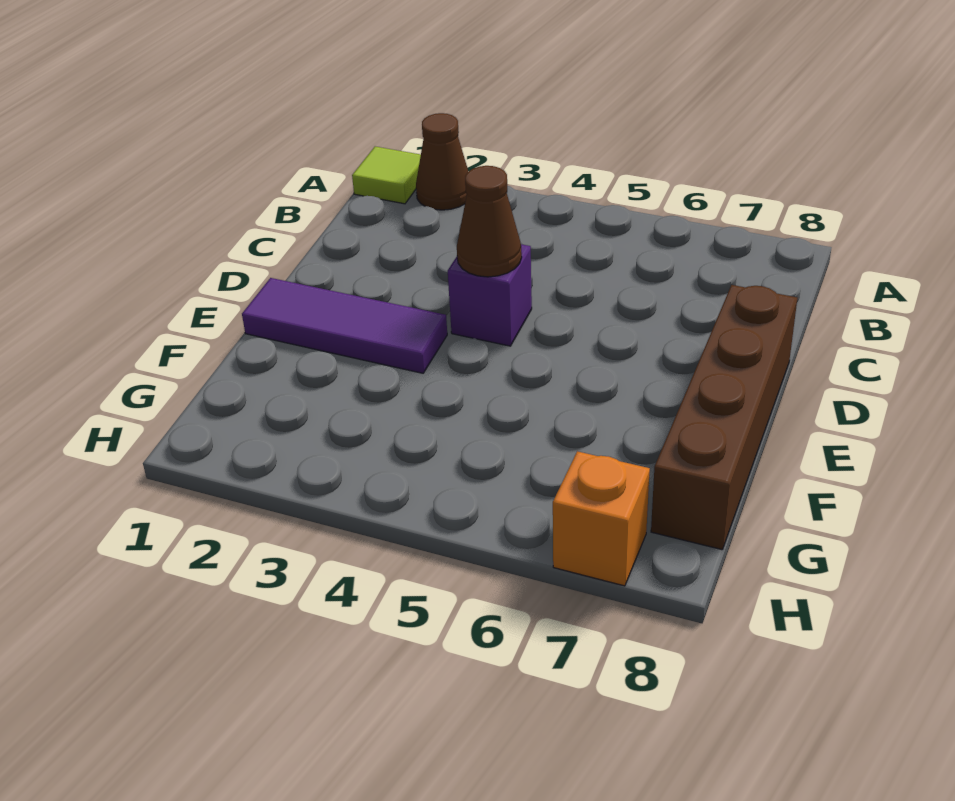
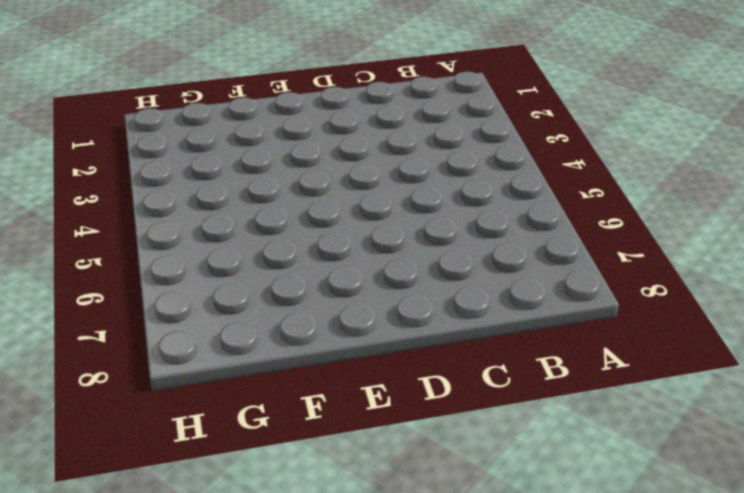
none -> lime tile A1 level 1
none -> brown cone A2 level 1

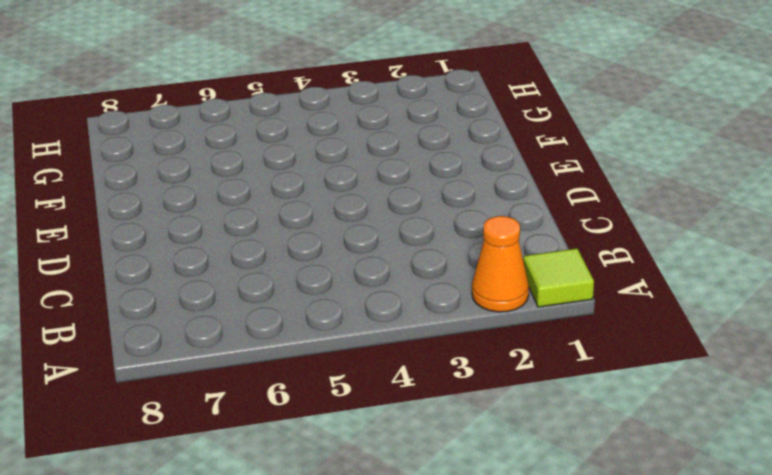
orange cone A2 level 1 -> brown cone A2 level 1
none -> purple brick D4 level 1
none -> brown brick D8:G8 level 1

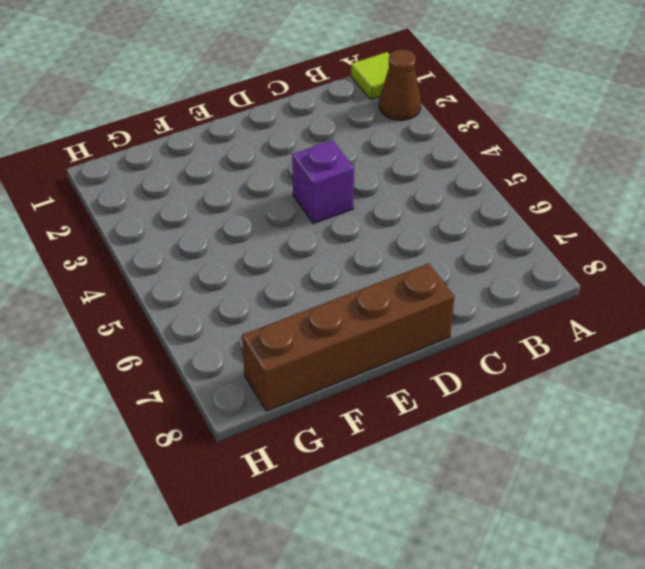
none -> purple tile E1:E3 level 1
none -> orange brick H7 level 1

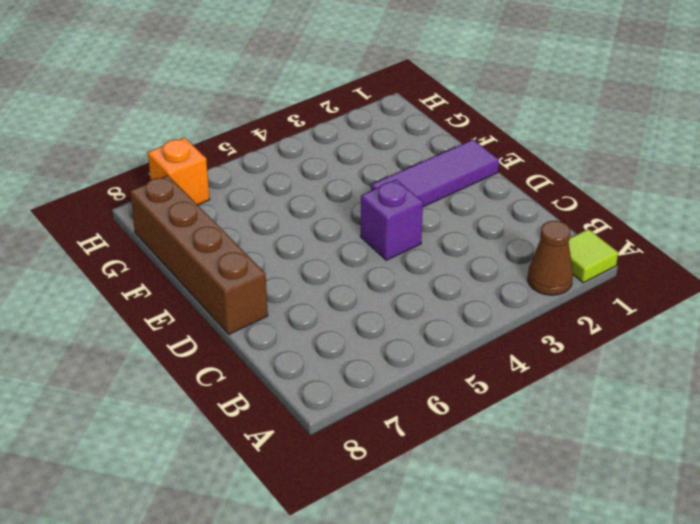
none -> brown cone D4 level 2

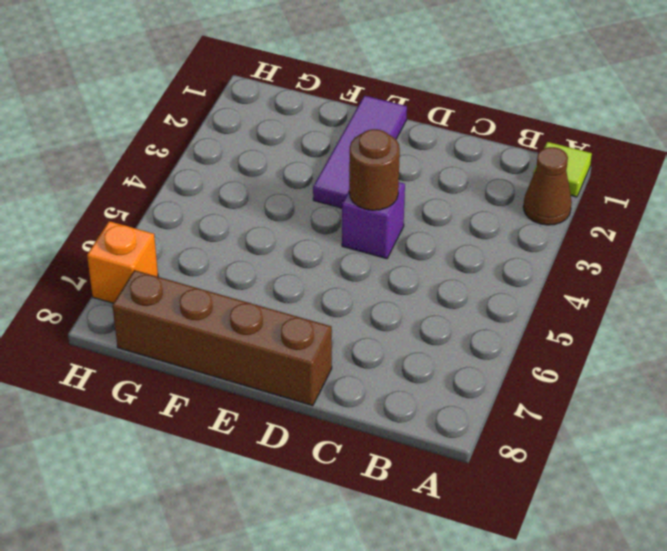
brown round brick D4 level 2 -> brown cone D4 level 2

